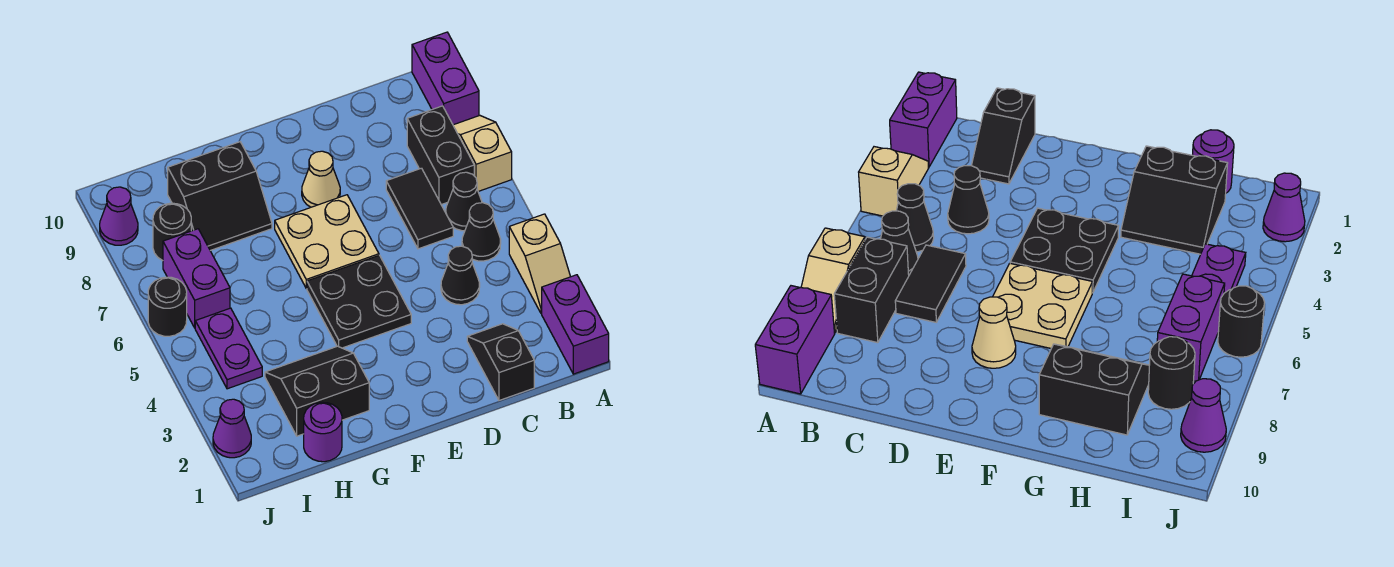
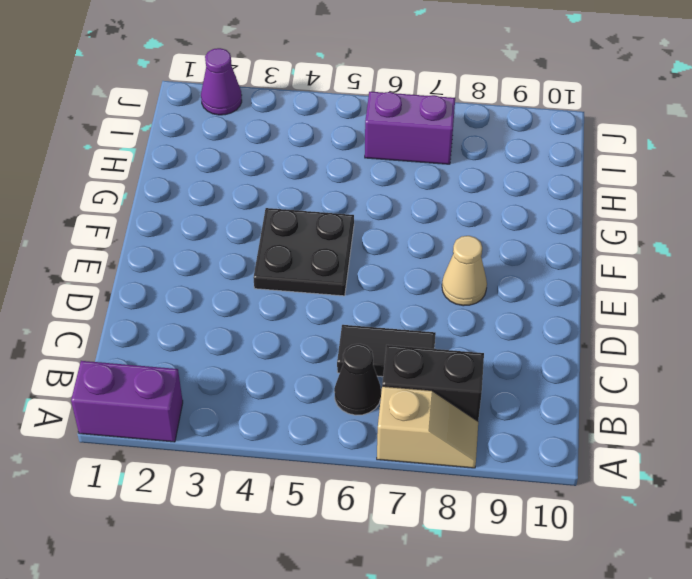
none -> tan slope A3:A4 level 1 top 4
none -> purple brick A9:A10 level 1
none -> black cone B5 level 1

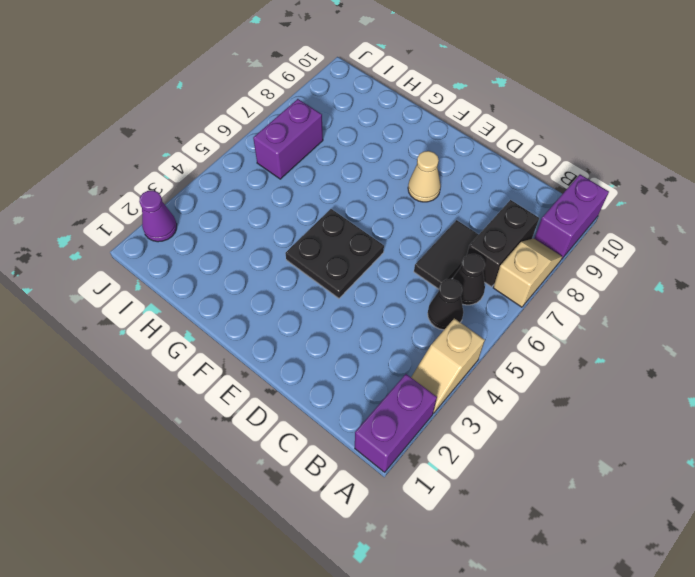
none -> black slope C1:C2 level 1 top 1
none -> black cone C4 level 1
none -> tan plate E6:F7 level 1

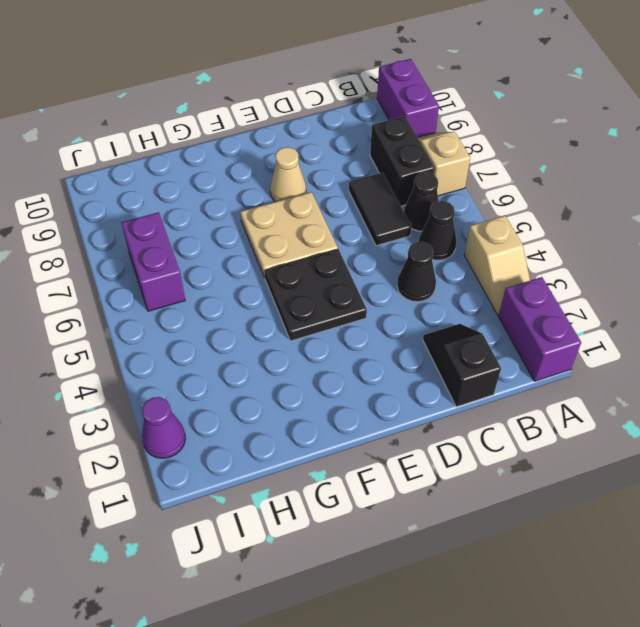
none -> black slope G2:H3 level 1 top 2
none -> black slope G8:H9 level 1 top 9
none -> purple round brick H1 level 1

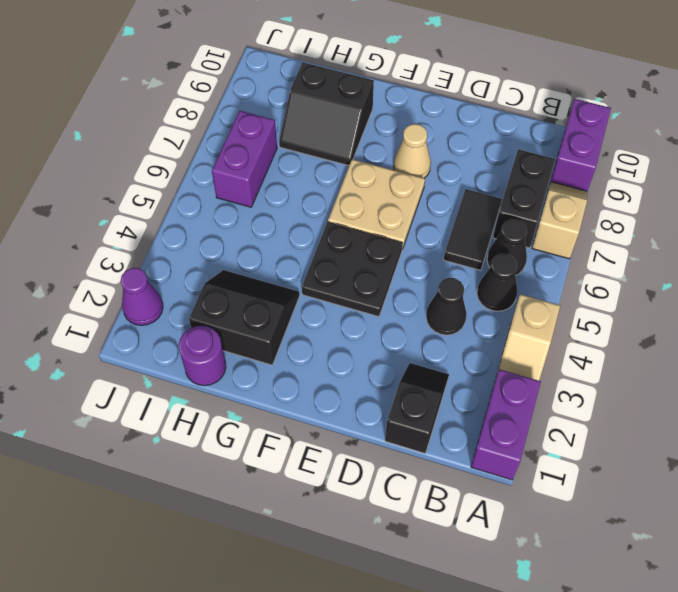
none -> purple plate I4:I5 level 1
none -> black round brick I8 level 1
none -> black round brick J6 level 1

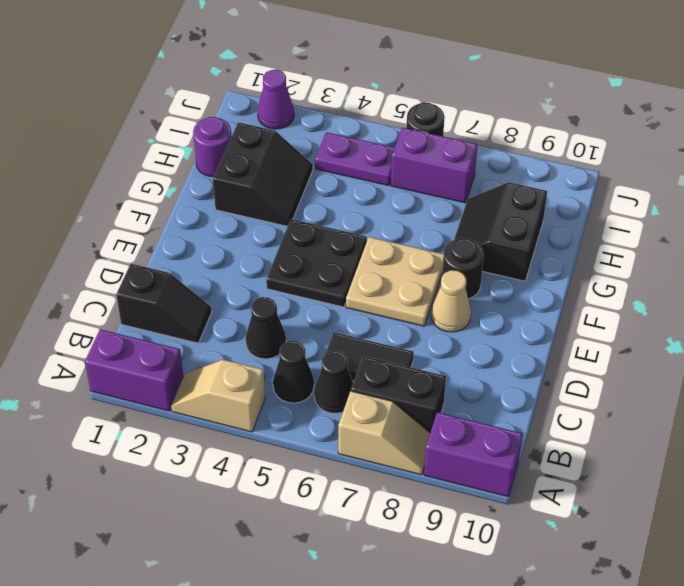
black round brick F8 level 1 -> black round brick I8 level 1
none -> purple cone J9 level 1

